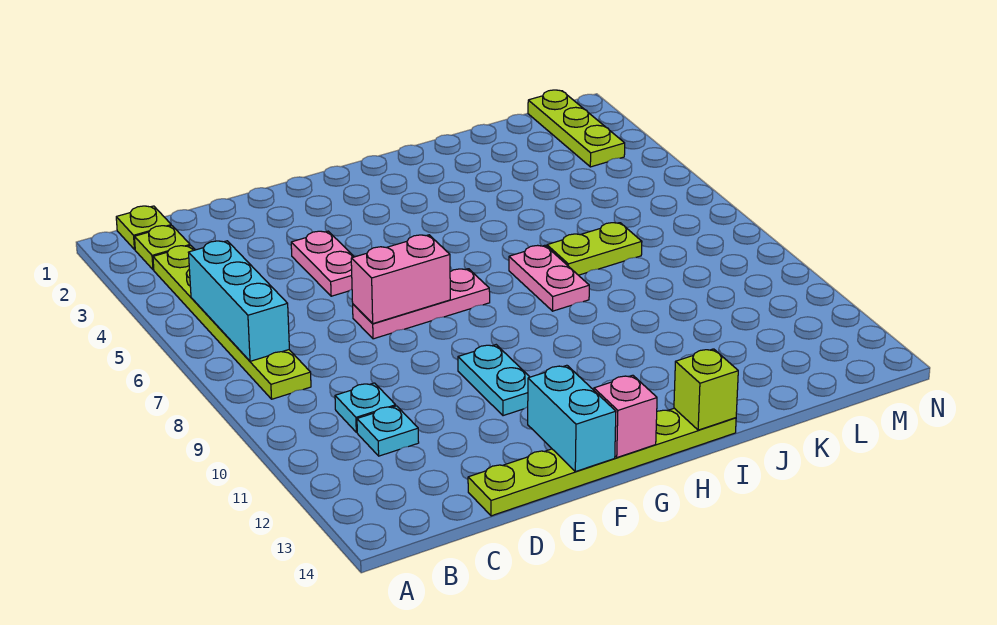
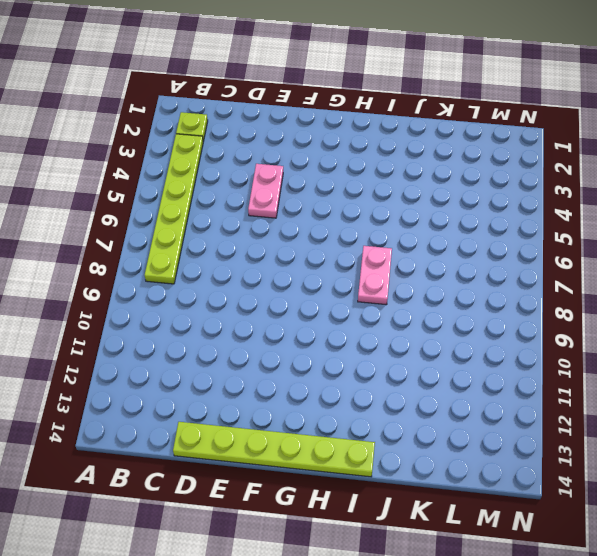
none -> lime plate B1 level 1
none -> cyan plate C10 level 1
none -> cyan plate C11 level 1

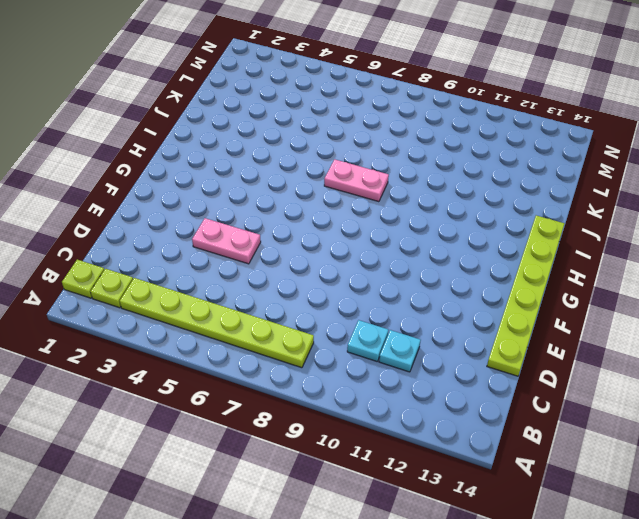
none -> pink plate E7:G7 level 1
none -> cyan plate F10:F11 level 1
none -> lime plate J7:K7 level 1

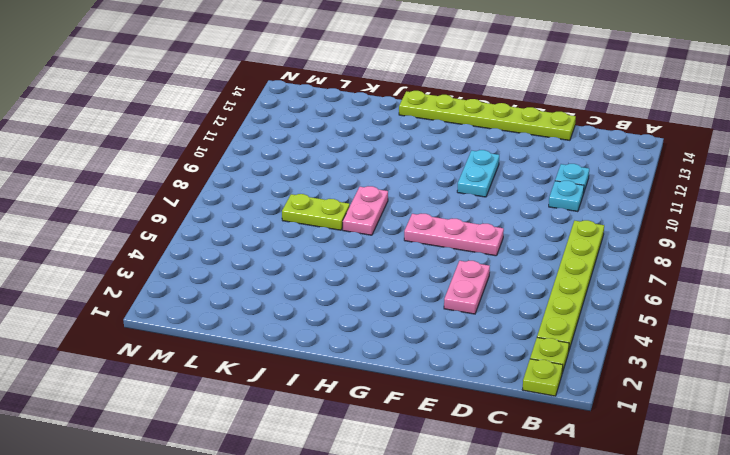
none -> lime plate M1:M3 level 1
none -> cyan brick B5:B7 level 2
none -> pink brick E7:F7 level 2

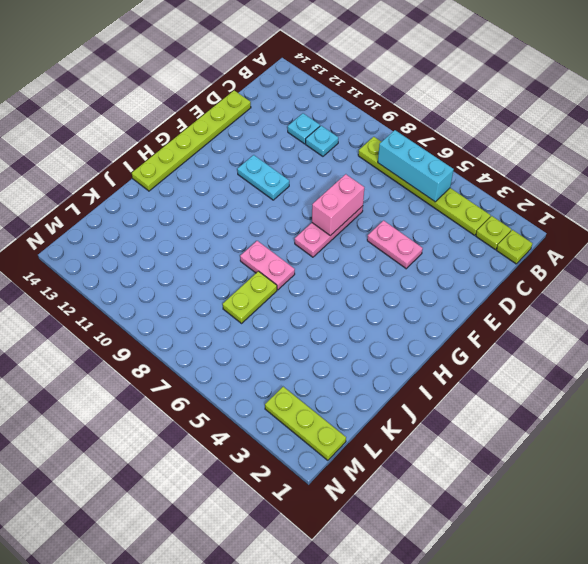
none -> cyan brick F13:F14 level 2
none -> pink brick G14 level 2
none -> lime brick I14 level 2

